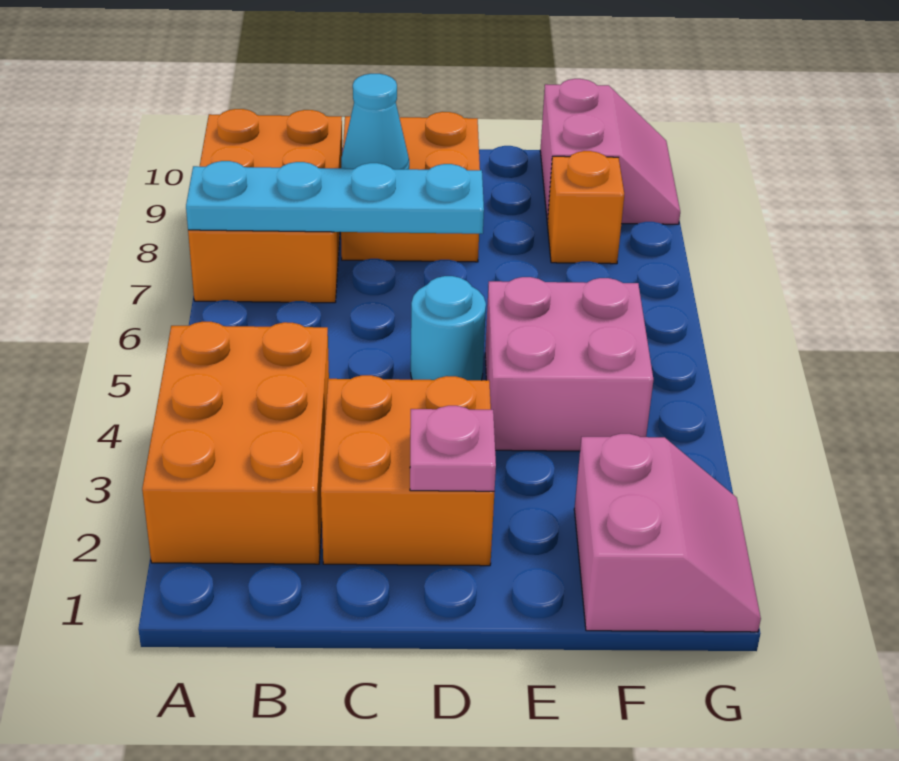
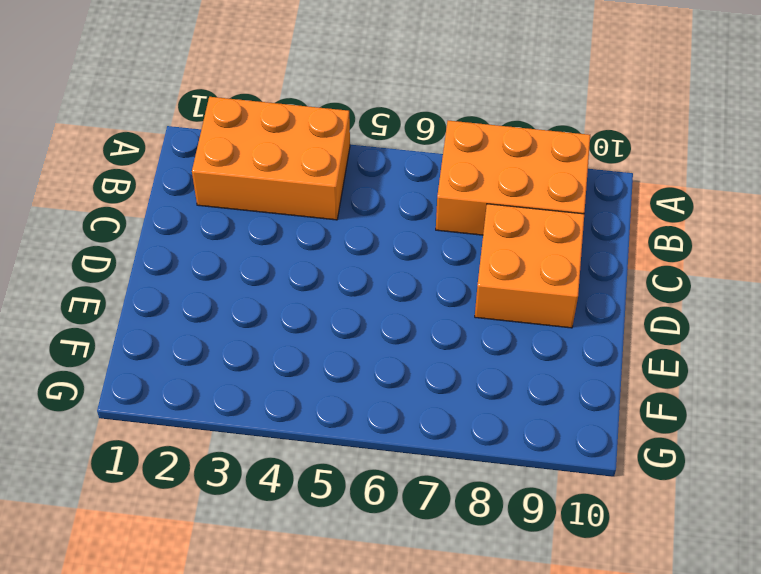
none -> orange brick C2:D3 level 1
none -> cyan round brick D5 level 1
none -> pink brick E4:F5 level 1

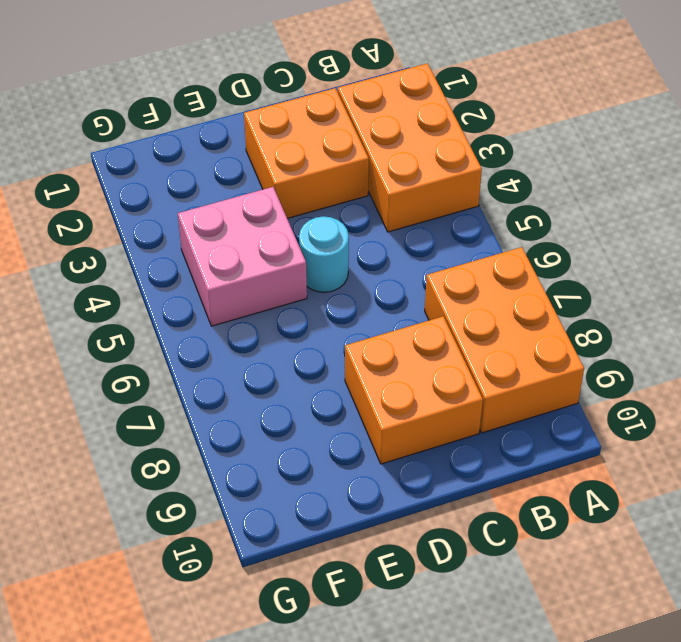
none -> pink slope F1:G2 level 1 top F
none -> orange brick F8 level 1
none -> pink slope F9:G10 level 1 top F

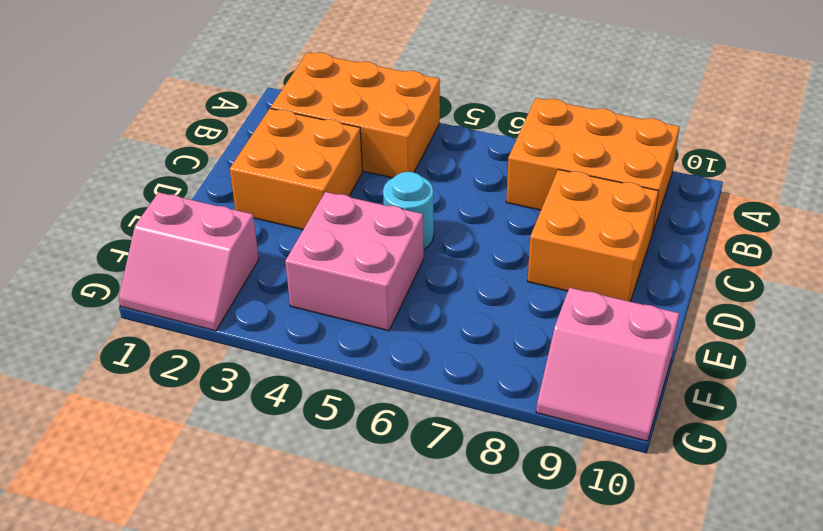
none -> orange brick F8 level 1
none -> cyan plate A7:D7 level 2
none -> cyan cone C8 level 2

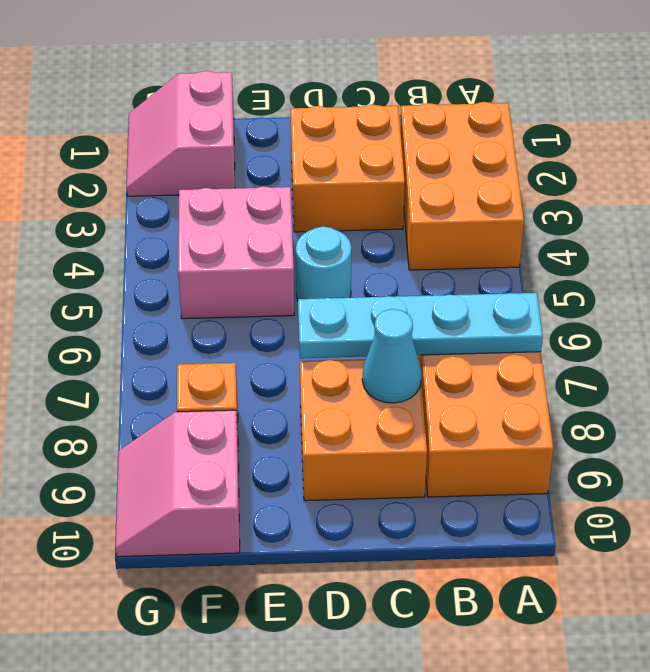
none -> pink plate D2 level 2

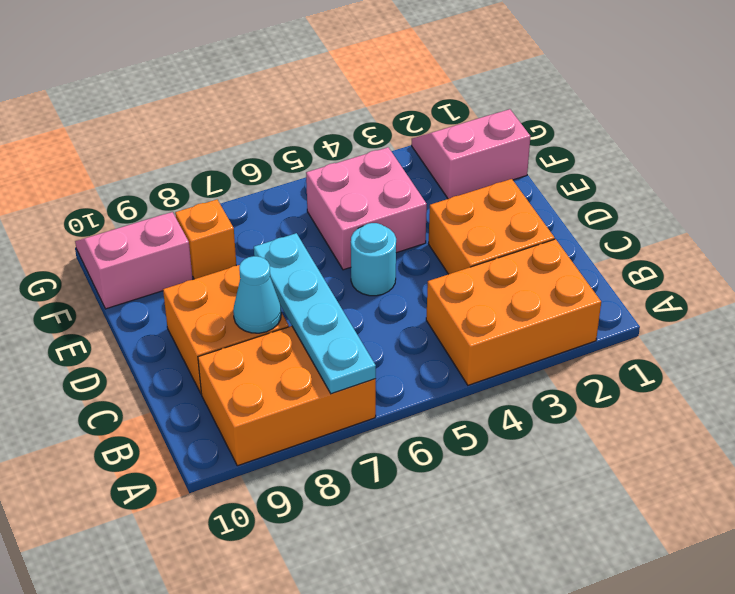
none -> pink plate D2 level 2

